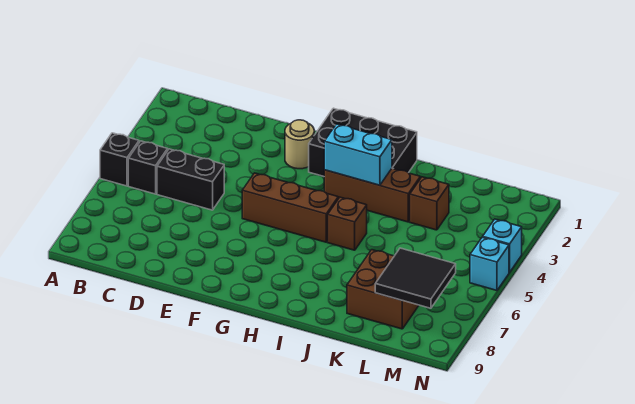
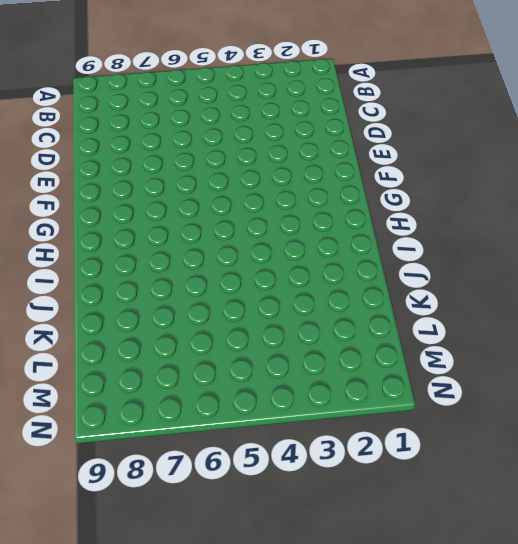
none -> black brick A5 level 1
none -> black brick B5 level 1
none -> black brick C5:D5 level 1

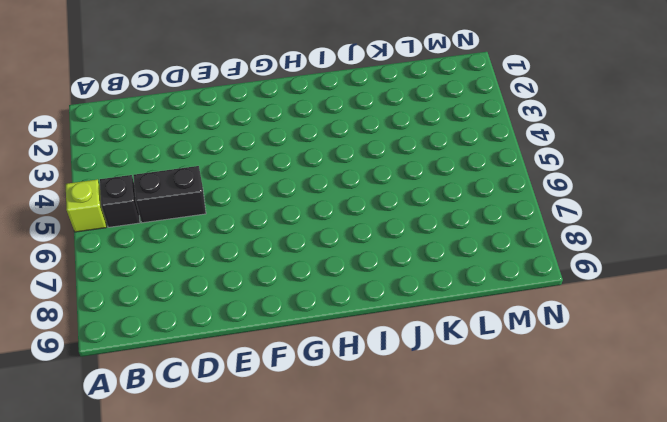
lime brick A5 level 1 -> black brick A5 level 1
none -> tan round brick F2 level 1
none -> brown brick F5:H5 level 1
none -> black brick G1:I2 level 1

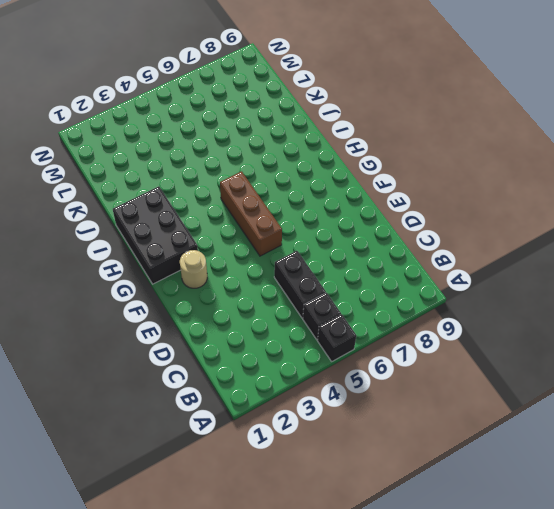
none -> brown brick H3:J3 level 1
none -> brown brick I5 level 1
none -> brown brick K3 level 1

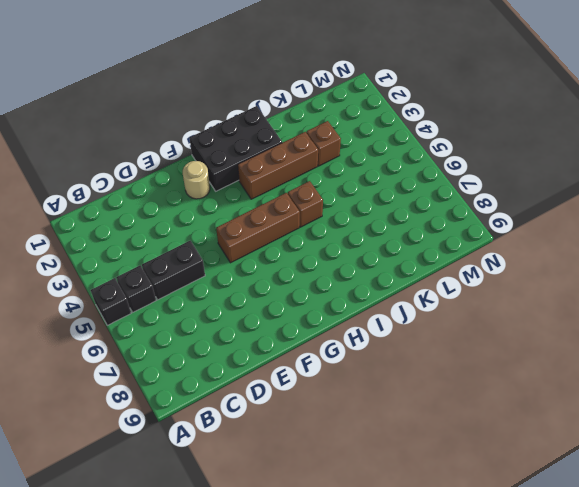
none -> brown brick K7:L8 level 1
none -> cyan brick N4 level 1
none -> cyan brick N5 level 1

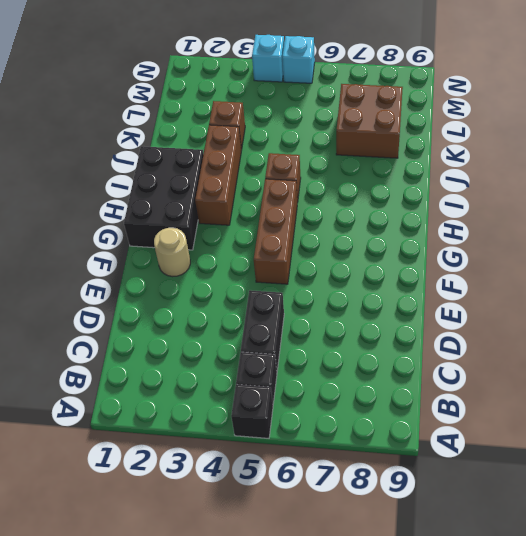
none -> cyan brick H3:I3 level 2
none -> black tile L7:M8 level 2

